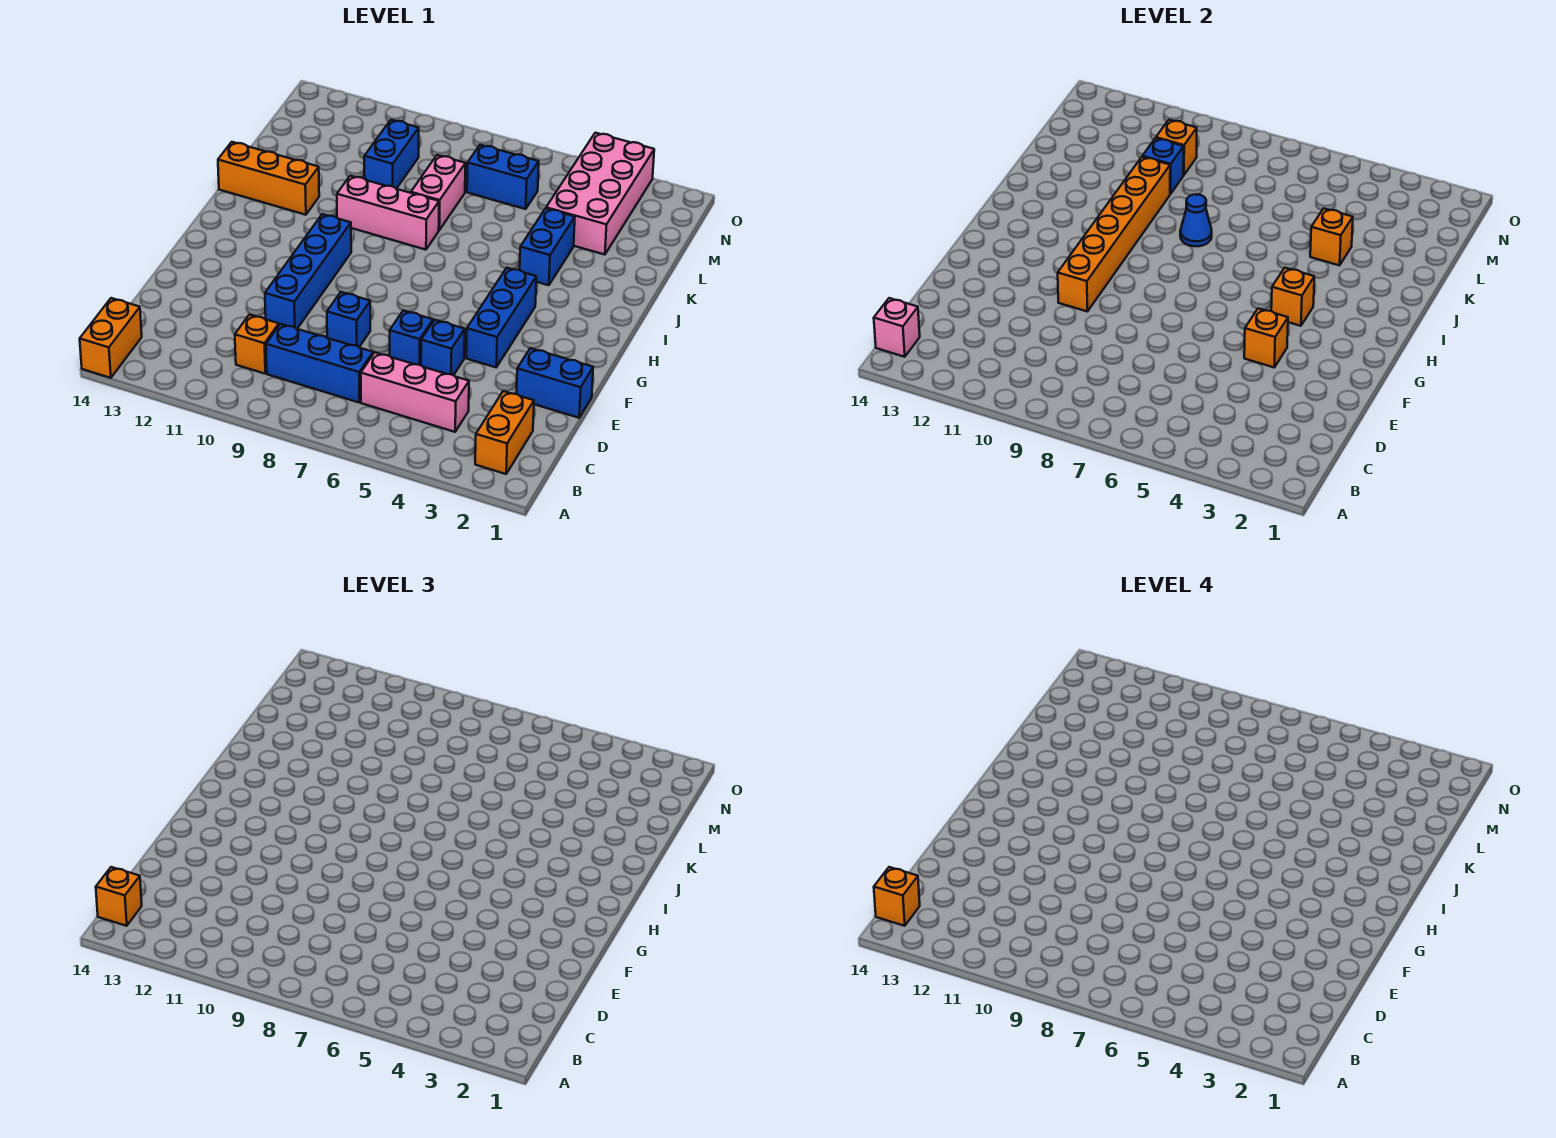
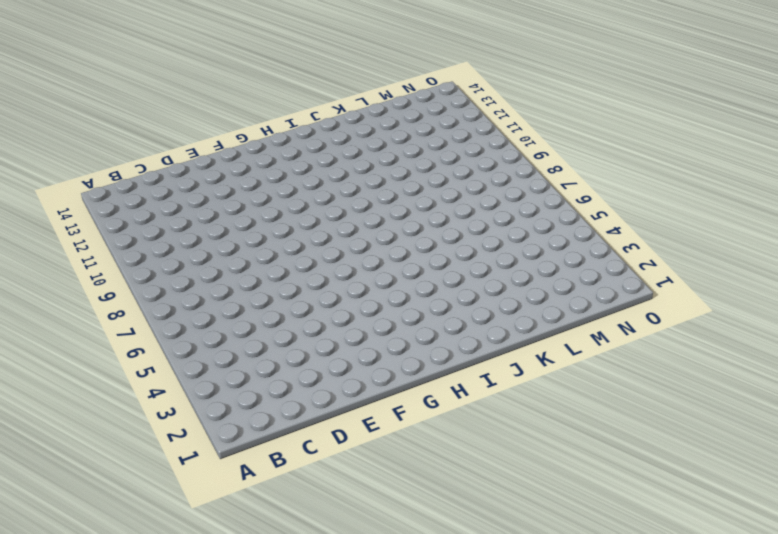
none -> orange brick A14:B14 level 1
none -> orange brick B2:C2 level 1
none -> pink brick C4:C6 level 1

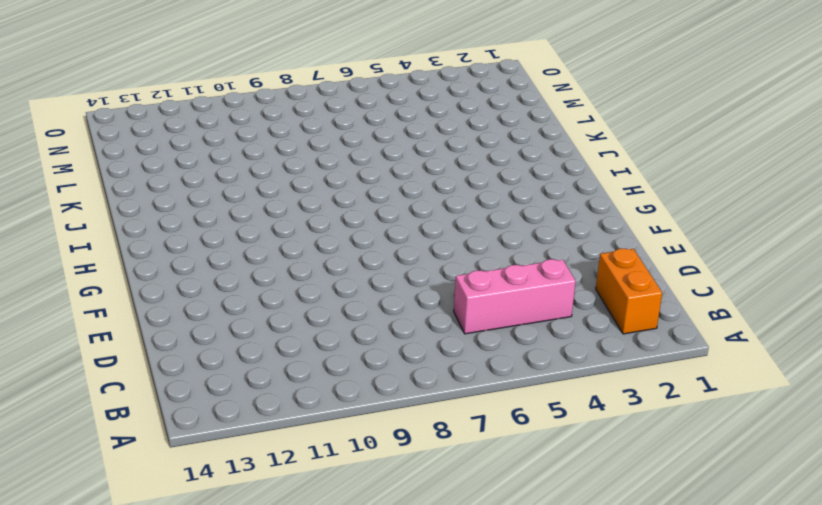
none -> orange brick A14:B14 level 1
none -> blue brick C7:C9 level 1
none -> orange brick C10 level 1

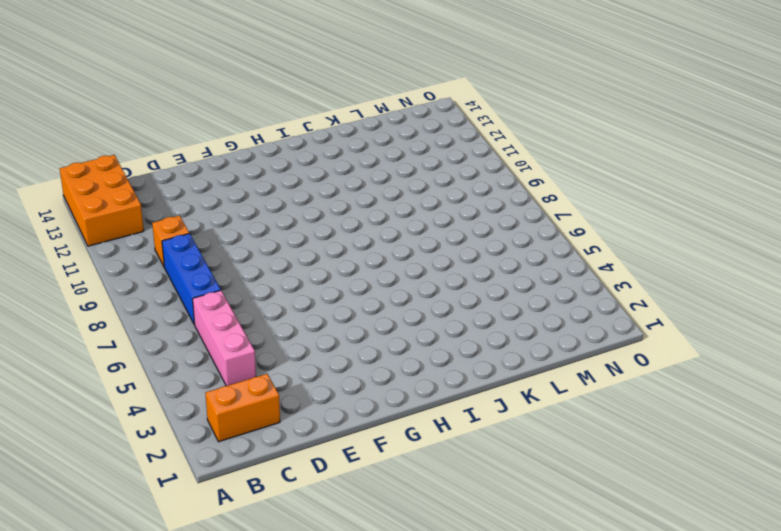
orange brick A12:B14 level 1 -> orange brick A14:B14 level 1
none -> blue brick E1:E2 level 1
none -> blue brick E5 level 1
none -> blue brick E6 level 1

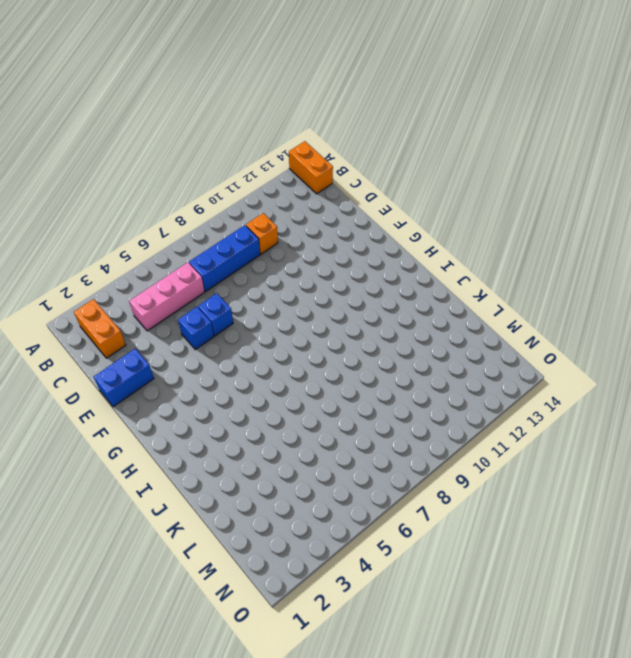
none -> blue brick E8 level 1
none -> blue brick E10:H10 level 1
none -> blue brick F4:H4 level 1

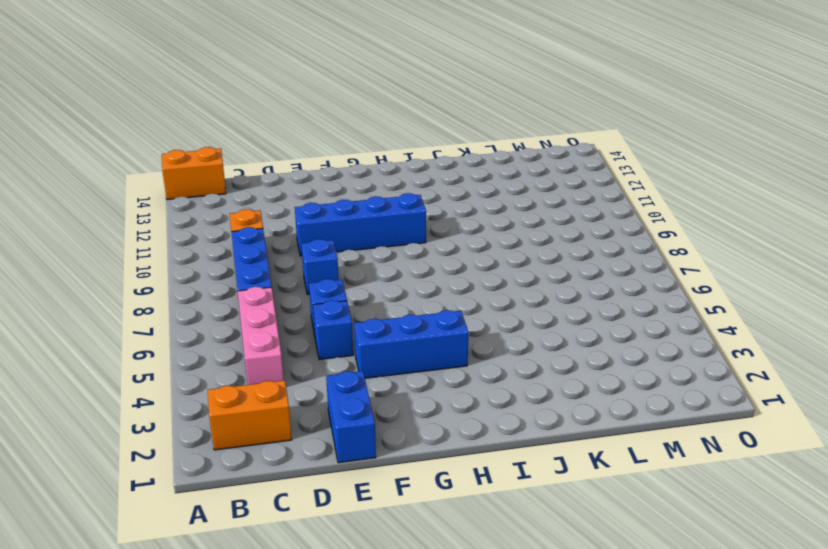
none -> blue brick J4:K4 level 1
none -> pink brick J8:J10 level 1
none -> orange brick J12:J14 level 1

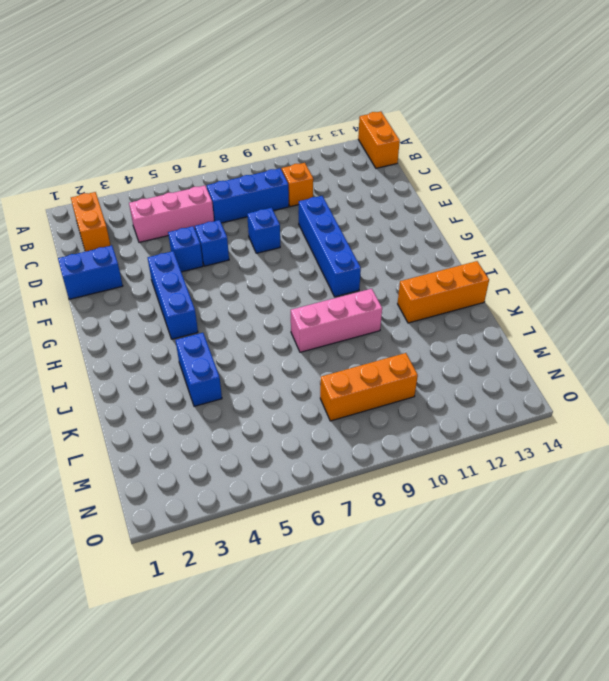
orange brick M8:M10 level 1 -> blue brick L10:M10 level 1
none -> pink brick K8:L8 level 1
none -> pink brick L3:O4 level 1
none -> blue brick M6:M7 level 1

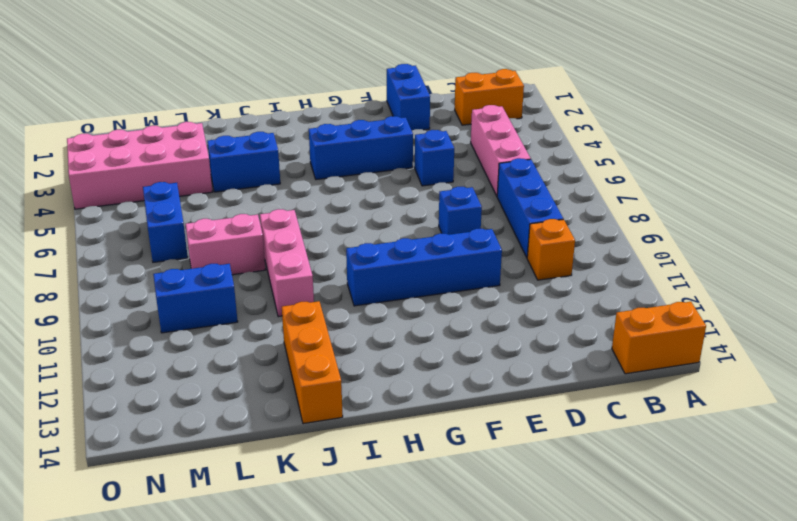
none -> blue brick E6 level 1
none -> pink brick B14 level 2
none -> orange brick F4 level 2

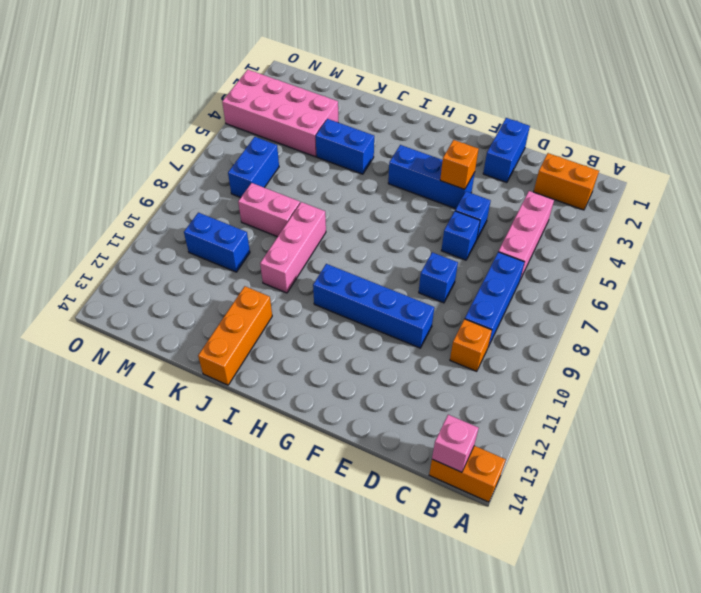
none -> orange brick F10:K10 level 2
none -> orange brick H4 level 2
none -> blue cone J8 level 2

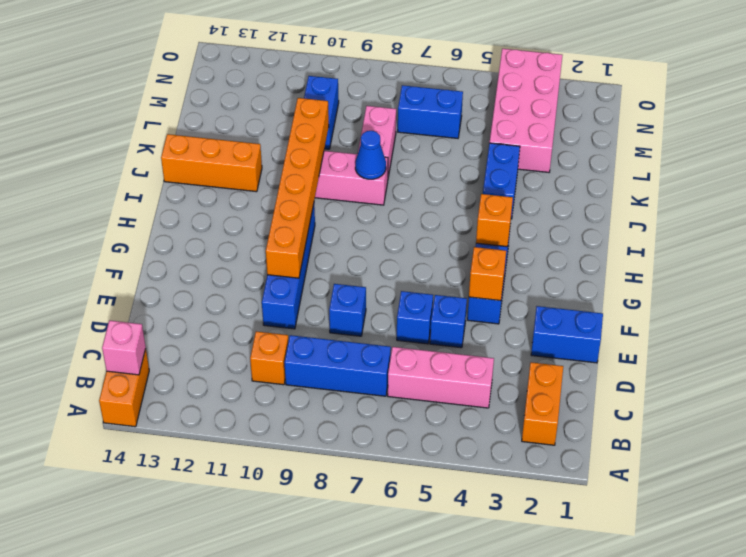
none -> orange brick K4 level 2
none -> blue brick L10 level 2
none -> orange brick M10 level 2

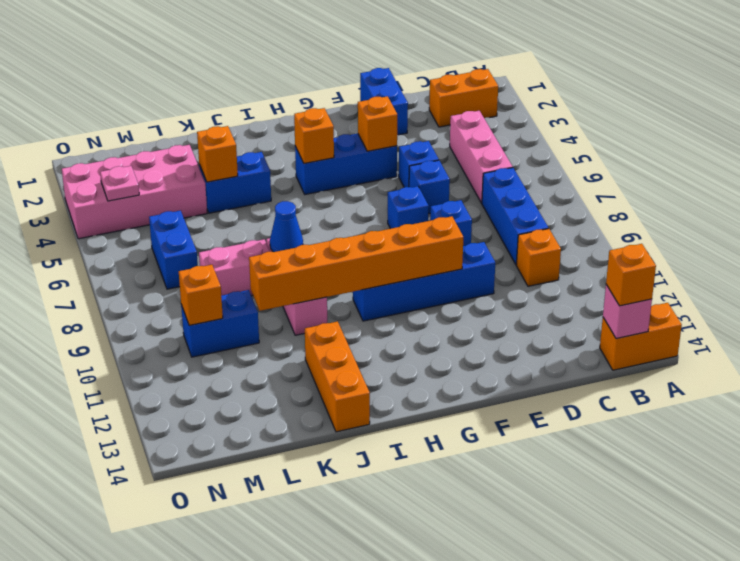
blue brick F7 level 1 -> blue brick L10 level 2
pink plate N4 level 2 -> none
none -> orange brick B14 level 4

